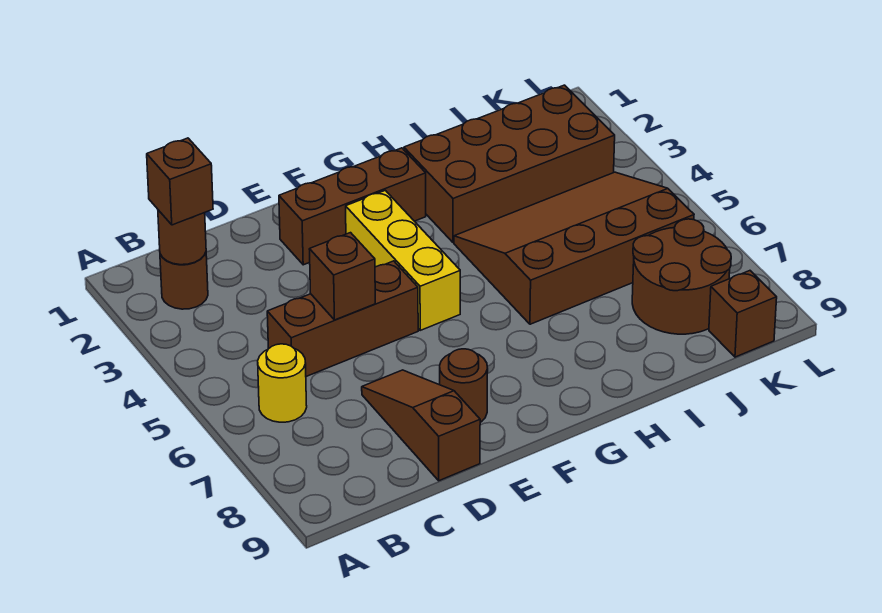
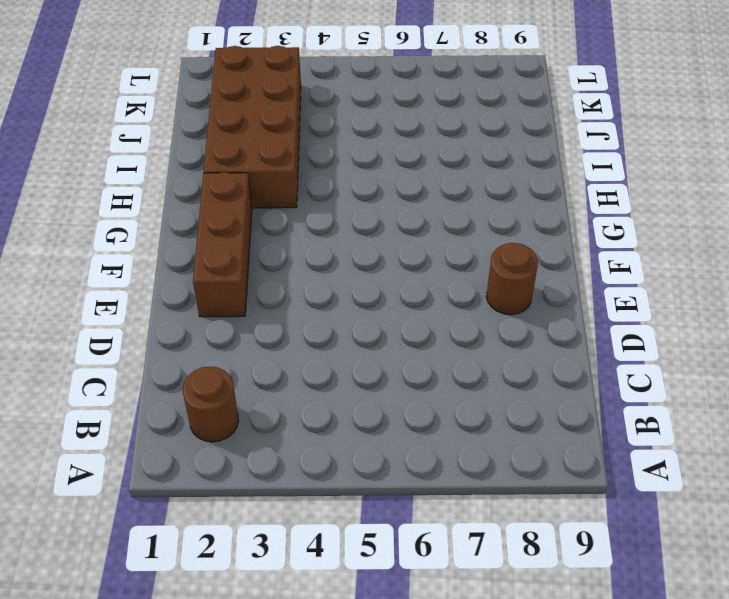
none -> yellow round brick B6 level 1
none -> brown brick C5:E5 level 1
none -> brown slope D7:D9 level 1 top 9

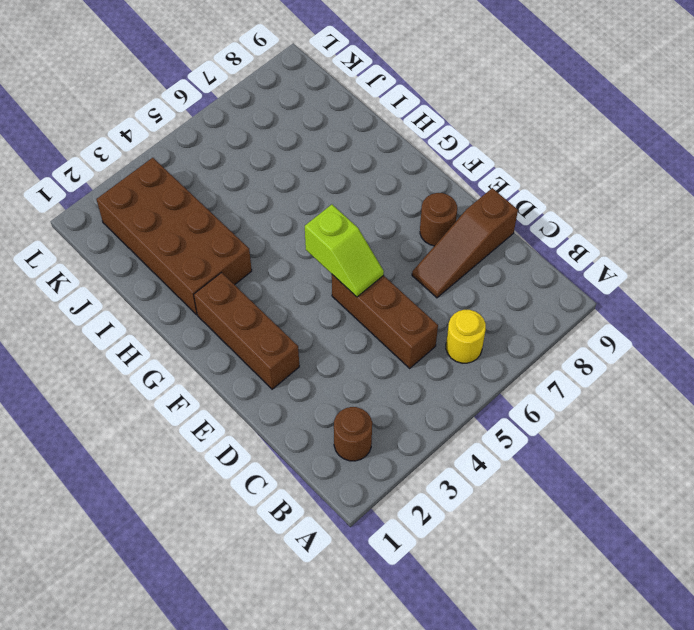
lime slope E5:F5 level 2 top F -> none
none -> yellow brick F3:F5 level 1
none -> brown slope H4:K6 level 1 top 6
none -> brown round brick J7:K8 level 1

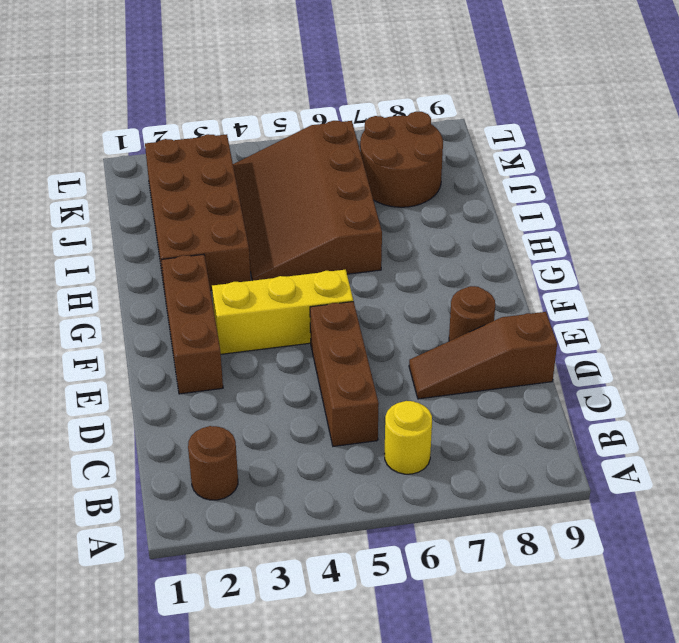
none -> brown brick K9 level 1
none -> brown round brick B2 level 2
none -> brown brick D5 level 2

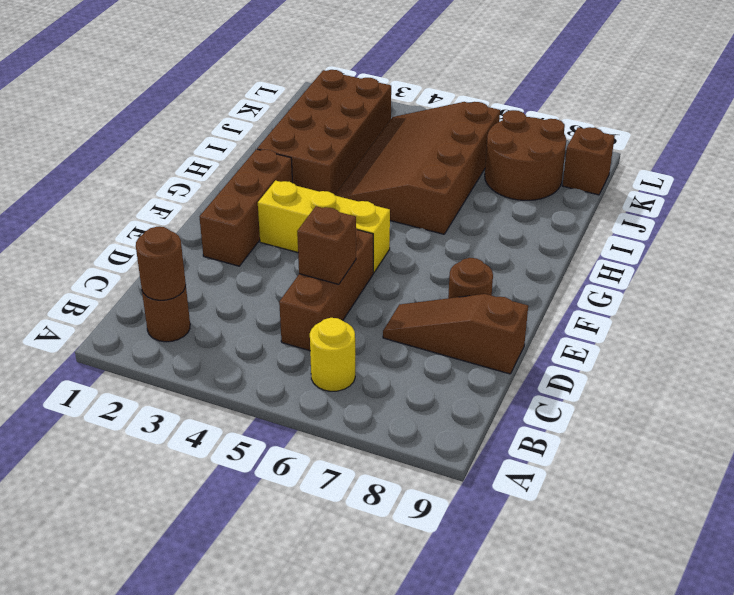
none -> brown brick B2 level 3

